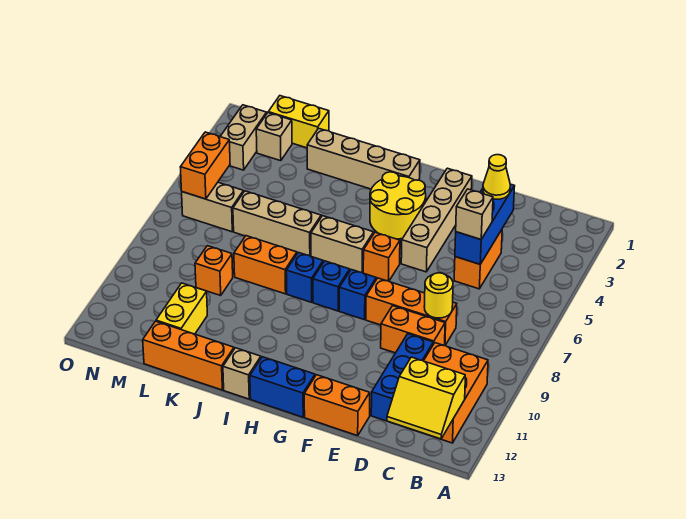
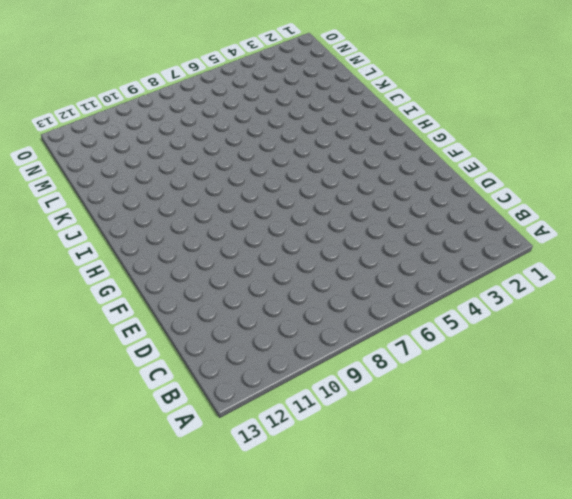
none -> orange brick B10:C12 level 1
none -> orange brick D4:D5 level 1
none -> orange brick D8:F8 level 1
none -> orange brick D9:E9 level 1

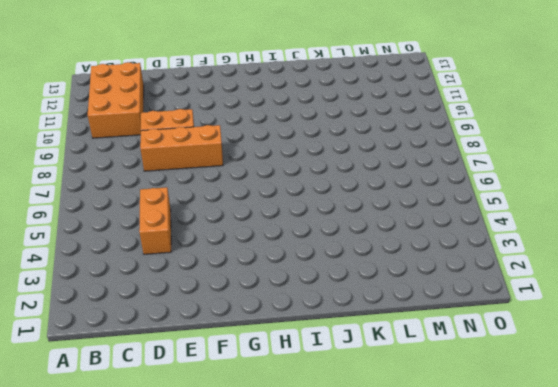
none -> blue brick D10:D12 level 1
none -> orange brick E13:F13 level 1
none -> tan brick F2:F5 level 1
none -> yellow round brick G3:H4 level 1

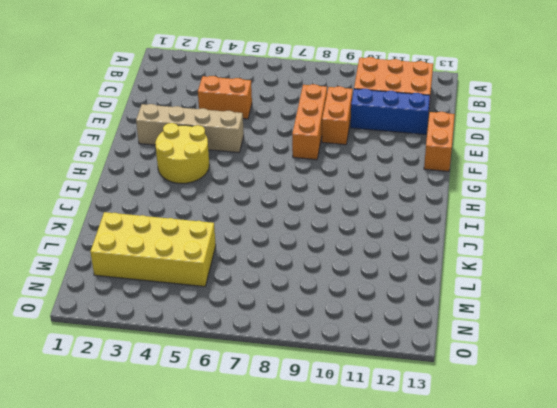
yellow brick L2:M5 level 1 -> tan brick M2 level 1
none -> orange brick G6 level 1
none -> blue brick G8 level 1
none -> blue brick G13:H13 level 1
none -> tan brick H2:K2 level 1

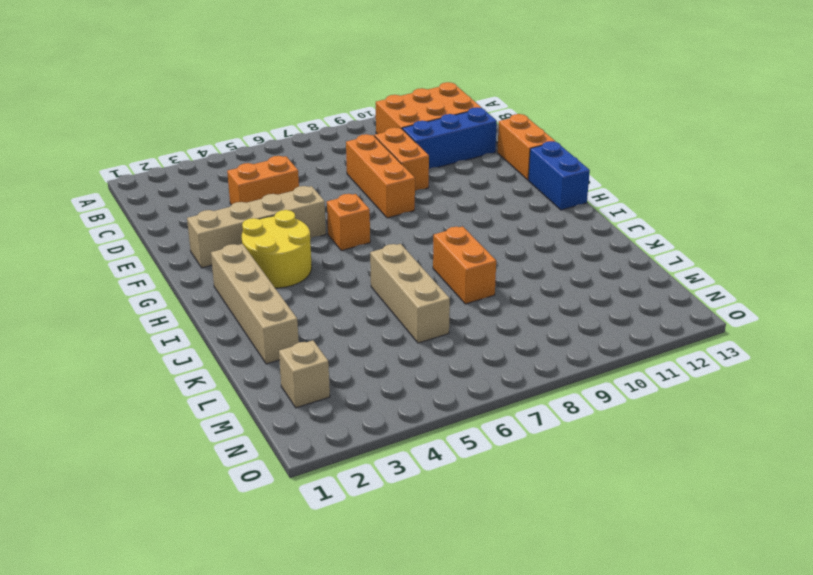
none -> blue brick G8 level 1
none -> tan brick H6:I6 level 1
none -> blue brick H8 level 1
none -> blue brick I8 level 1

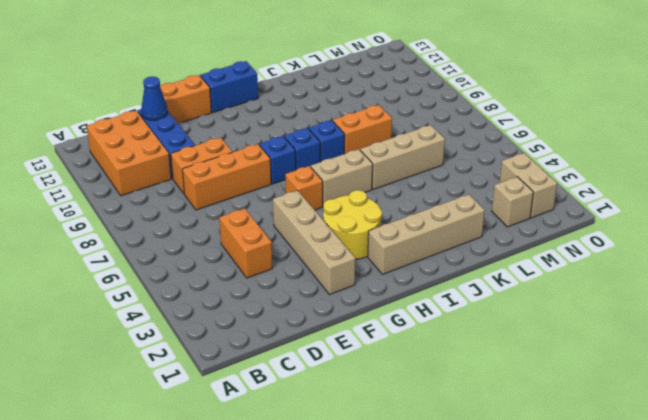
blue cone D12 level 2 -> none
none -> tan brick I13 level 1
none -> orange brick J13:L13 level 1
none -> yellow brick L1:M1 level 1
none -> orange brick L9 level 1

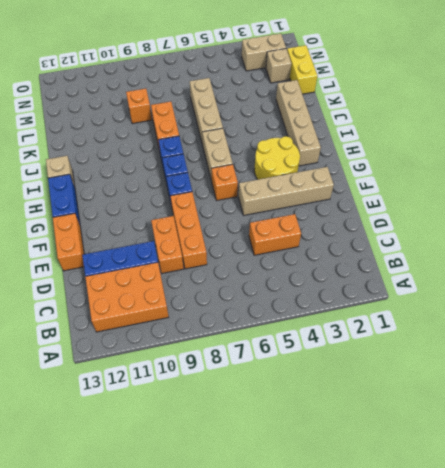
none -> orange brick J13:L13 level 1
none -> yellow brick L11:L12 level 1
none -> tan brick M6:N6 level 1
none -> yellow slope B12:C13 level 2 top 12

